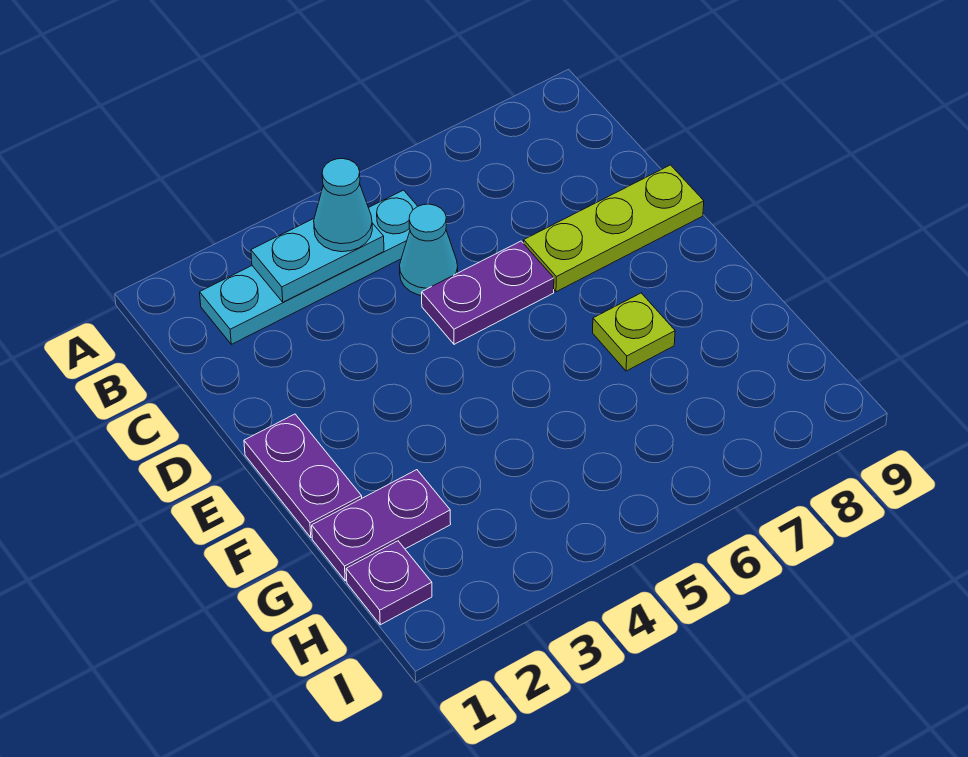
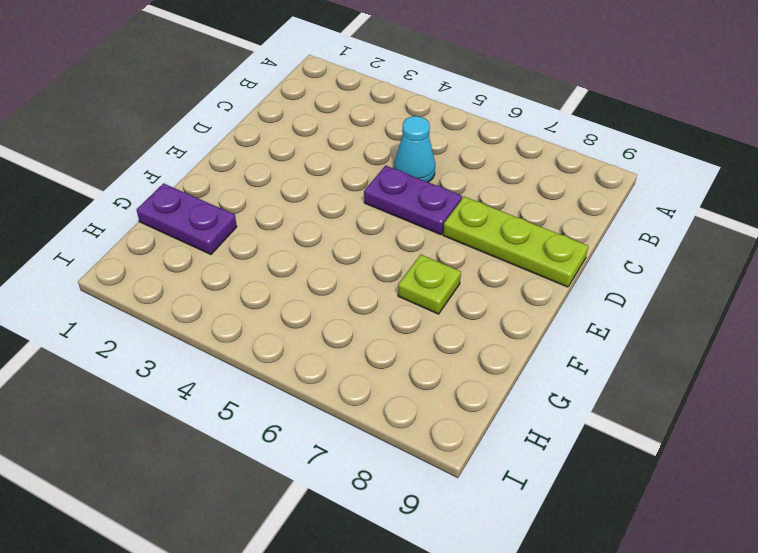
none -> cyan plate B2:B5 level 1
none -> purple plate E1:F1 level 1

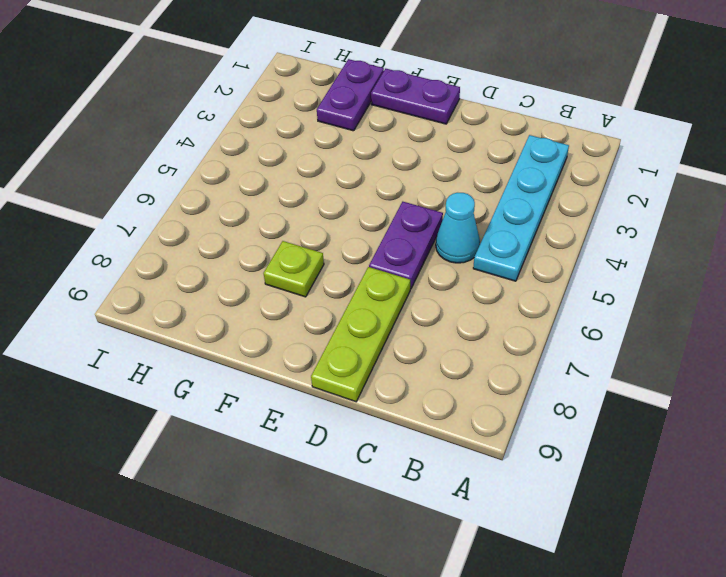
none -> purple plate H1 level 1
none -> cyan plate B3:B4 level 2

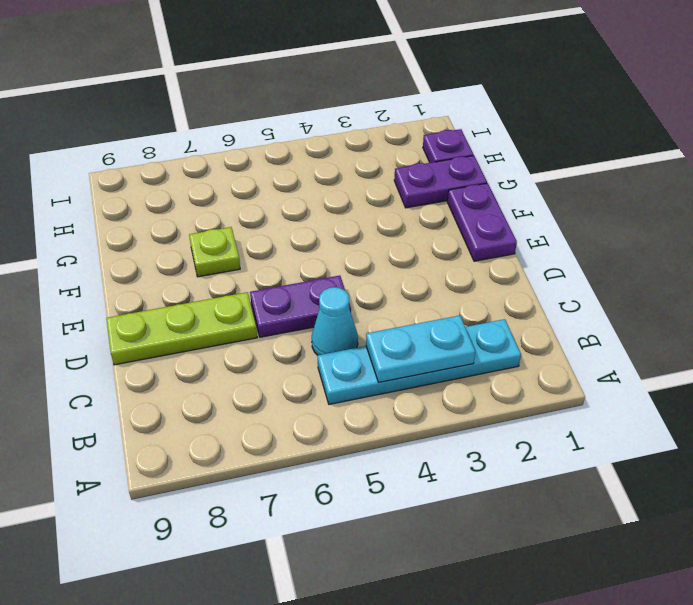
none -> cyan cone B4 level 3

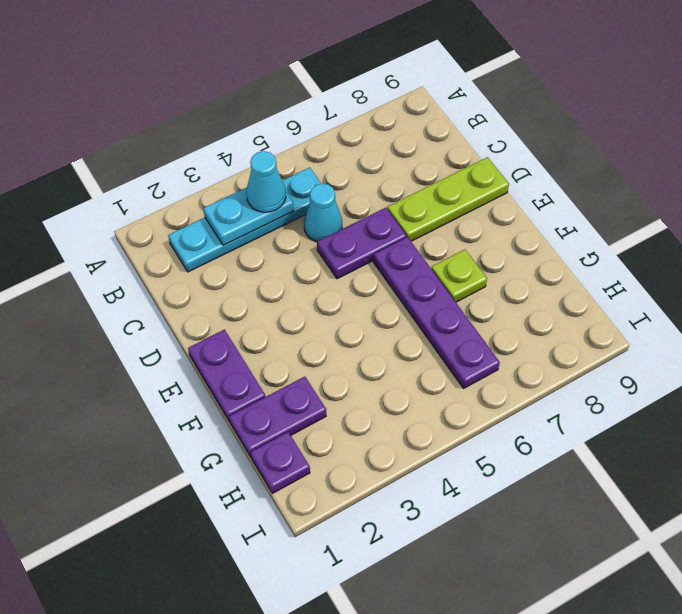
purple plate E6:H6 level 1 -> none

